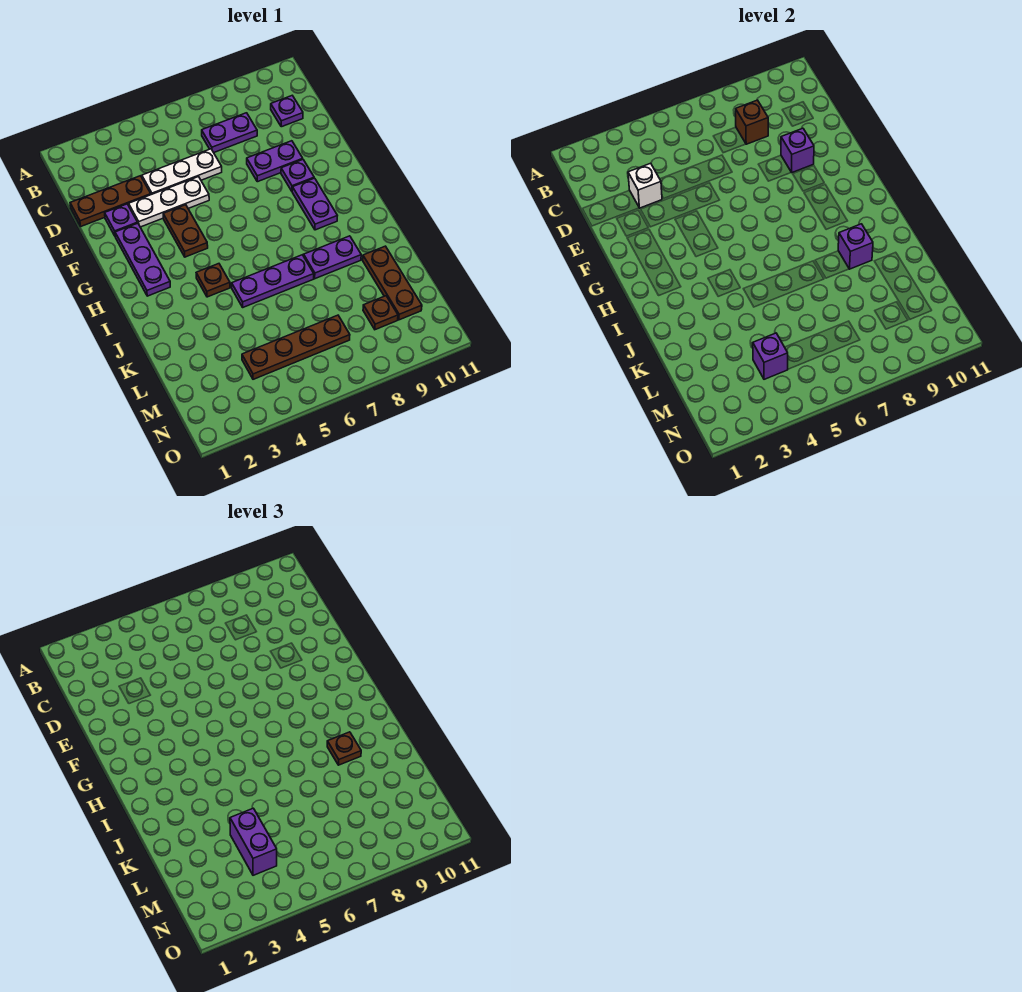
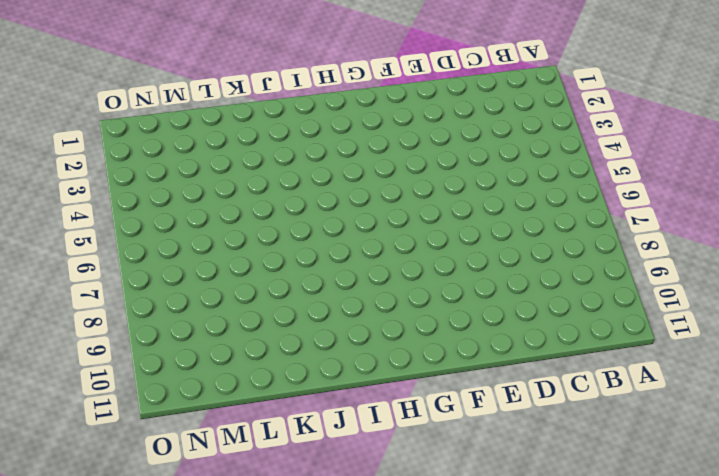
none -> purple plate C7:C8 level 1
none -> purple plate C10 level 1
none -> brown plate D1:D3 level 1

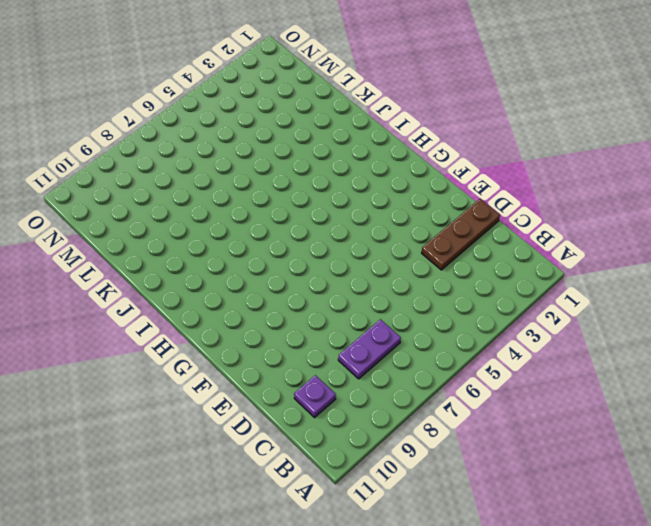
none -> white plate D4:D6 level 1
none -> purple plate E2 level 1
none -> white plate E3:E5 level 1

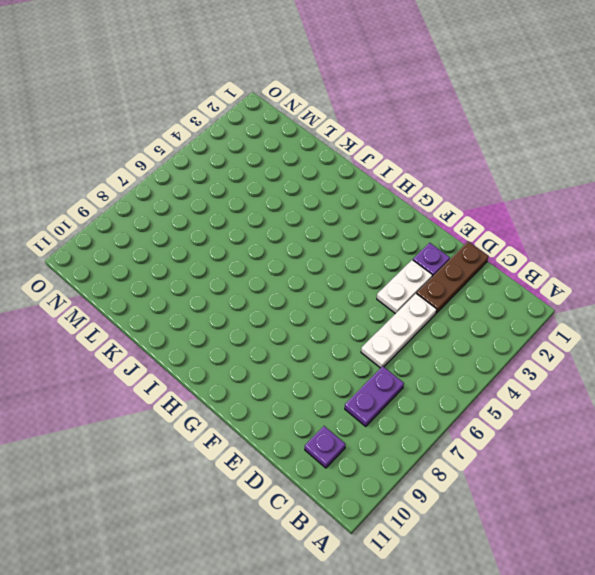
white plate E3:E4 level 1 -> white plate E3:E5 level 1
none -> purple plate E8:E9 level 1
none -> purple plate F2:H2 level 1
none -> brown plate F4:G4 level 1

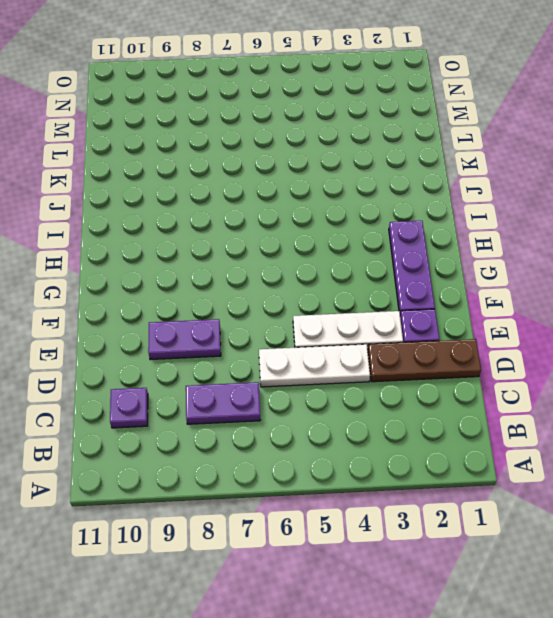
none -> brown plate F4:G4 level 1
none -> purple plate F9 level 1
none -> purple plate G9:H9 level 1

